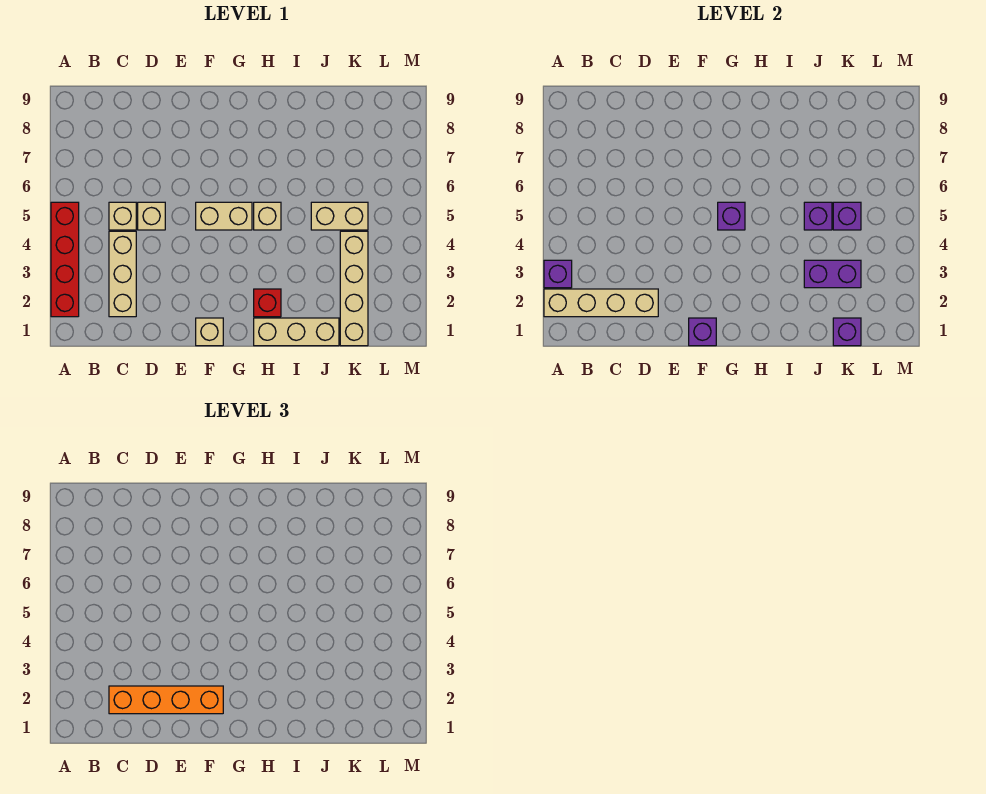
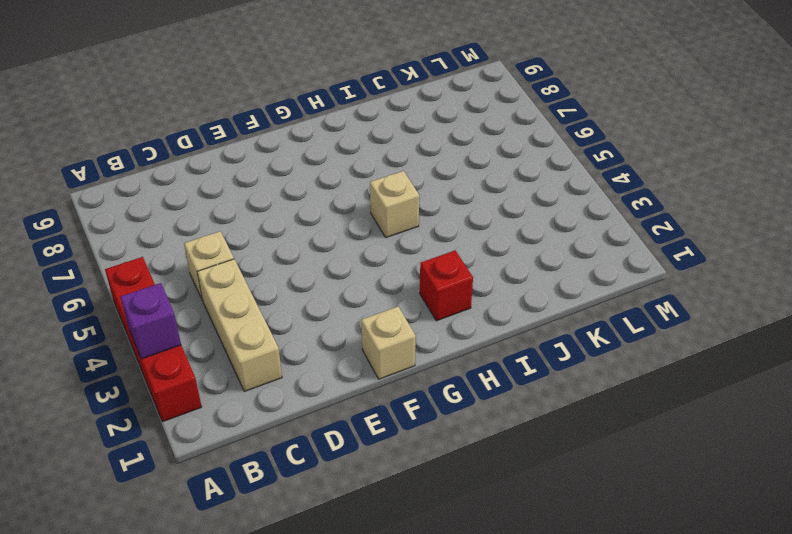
none -> tan brick D5 level 1
none -> tan brick F5:G5 level 1
none -> tan brick H1:J1 level 1

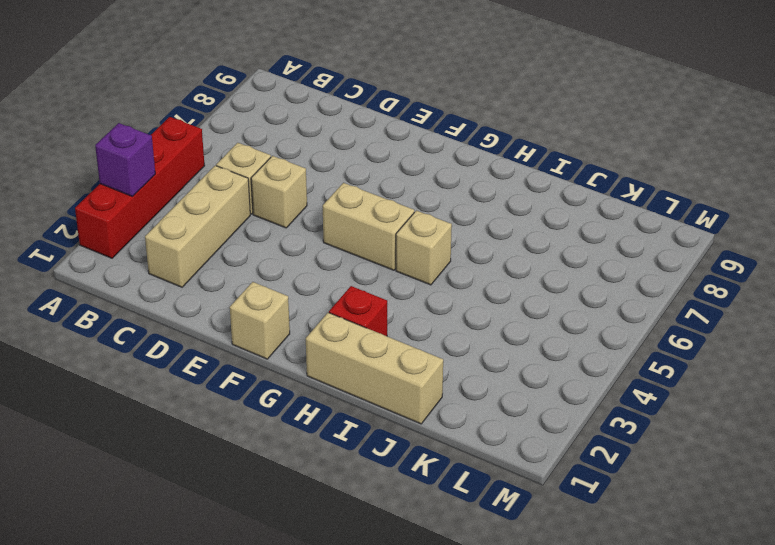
none -> tan brick J5:K5 level 1
none -> tan brick K1:K4 level 1
none -> tan brick A2:D2 level 2

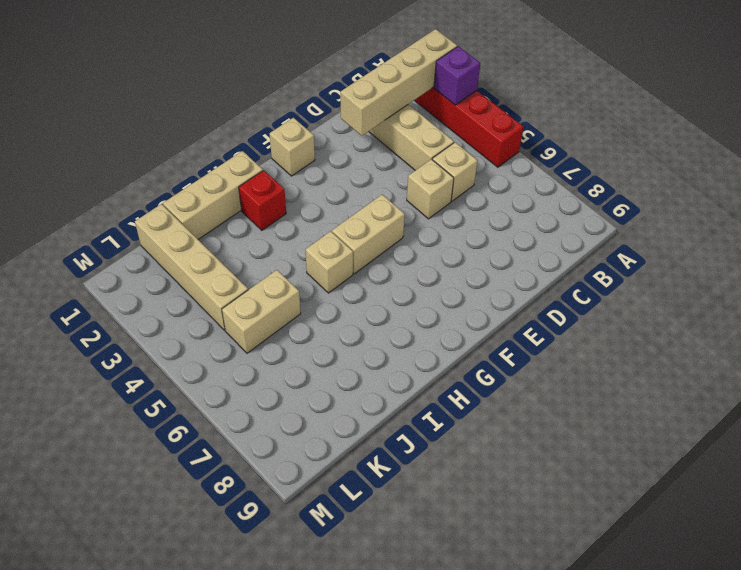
none -> purple brick F1 level 2
none -> purple brick G5 level 2
none -> purple brick J3:K3 level 2

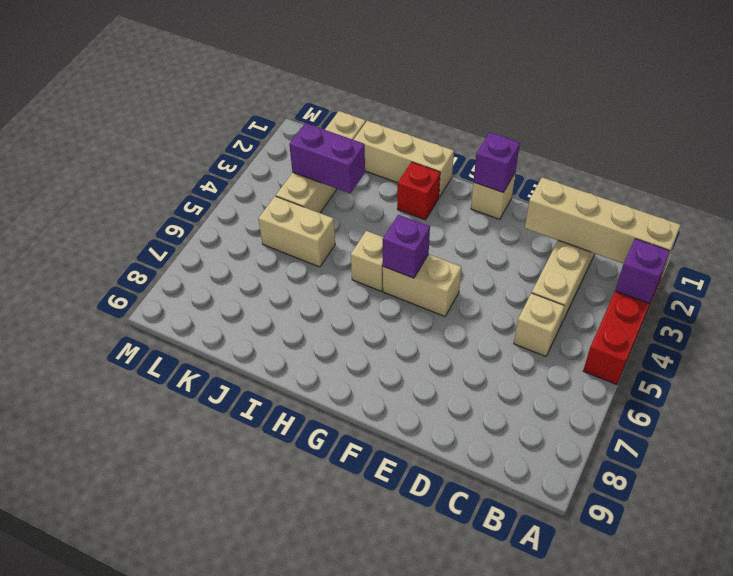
none -> tan brick D5 level 1
none -> purple brick J5 level 2
none -> purple brick K1 level 2

